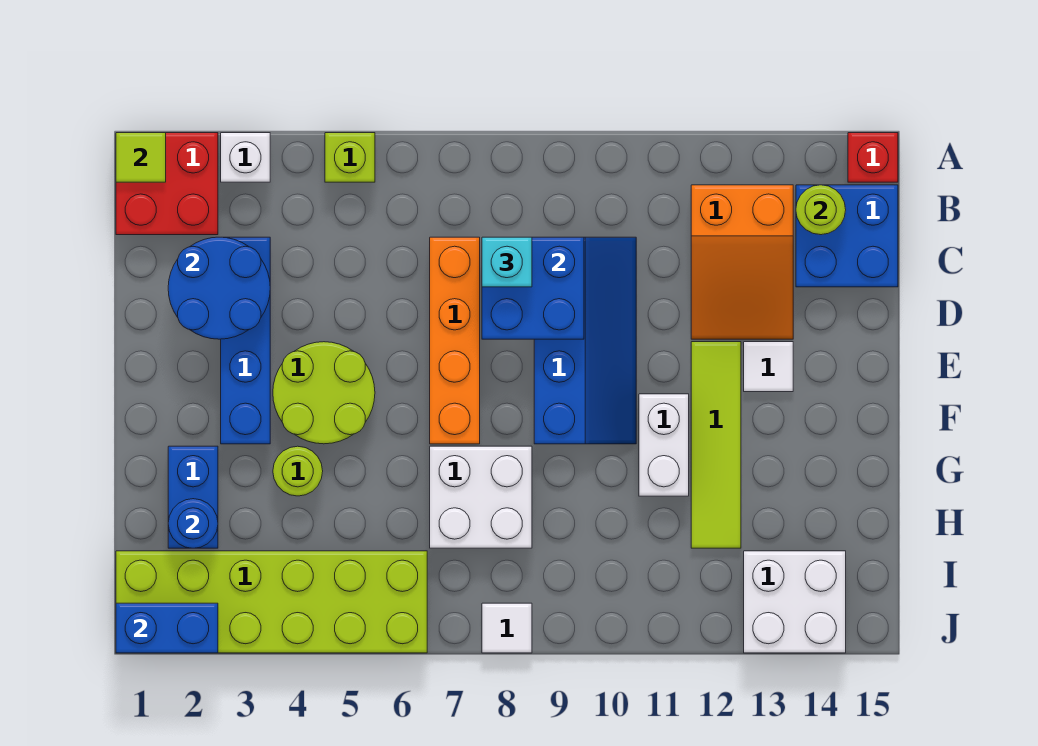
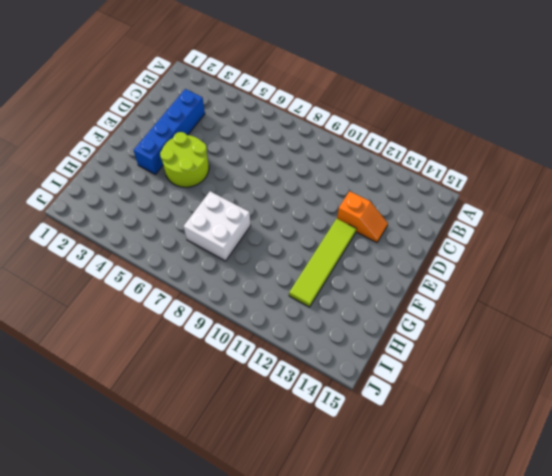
orange slope D12:D13 level 1 top 12 -> orange slope B12:D13 level 1 top B
none -> red brick A1:B2 level 1
none -> white brick A3 level 1
none -> lime brick A5 level 1

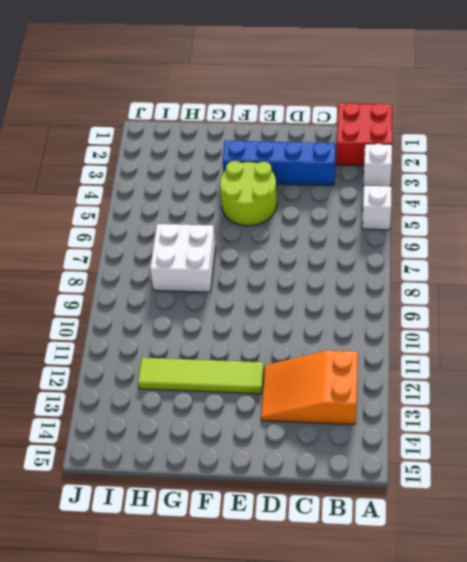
white brick A5 level 1 -> lime brick A5 level 1
none -> red brick A15 level 1
none -> blue brick B14:C15 level 1
none -> orange brick C7:F7 level 1

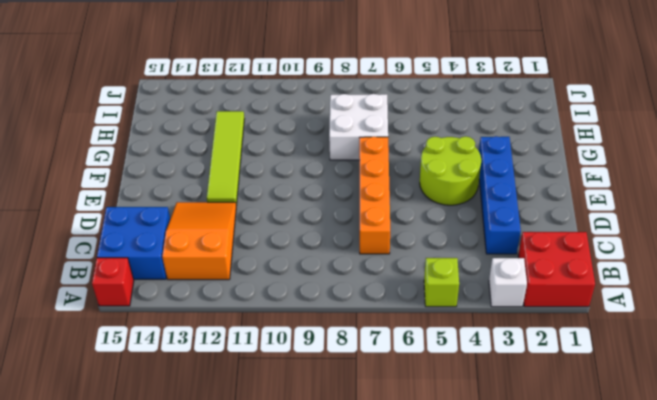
none -> blue slope C9:F10 level 1 top 9
none -> white tile E13 level 1
none -> white brick F11:G11 level 1

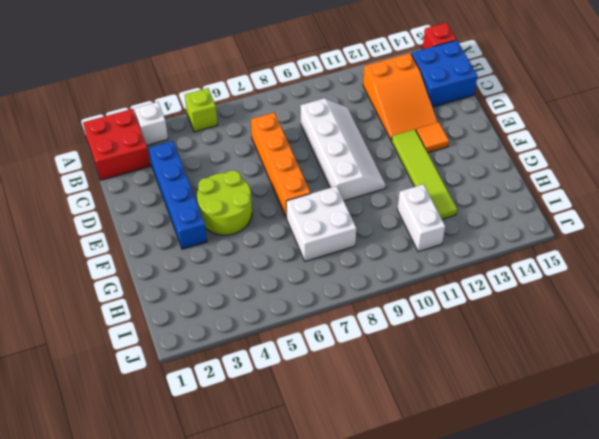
white slope C9:F10 level 1 top 9 -> blue slope C9:F10 level 1 top 9
orange tile E13 level 1 -> white tile E13 level 1
white brick H11:I11 level 1 -> white brick F11:G11 level 1
none -> blue brick G2:H2 level 1
none -> lime round brick G4 level 1
none -> lime brick I1:J6 level 1

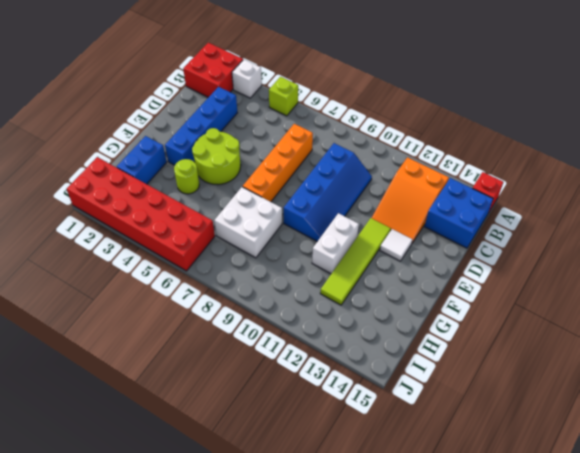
red brick I1:J6 level 1 -> lime brick I1:J6 level 1
none -> white brick I13:J14 level 1
none -> white tile J8 level 1
none -> lime tile A1 level 2

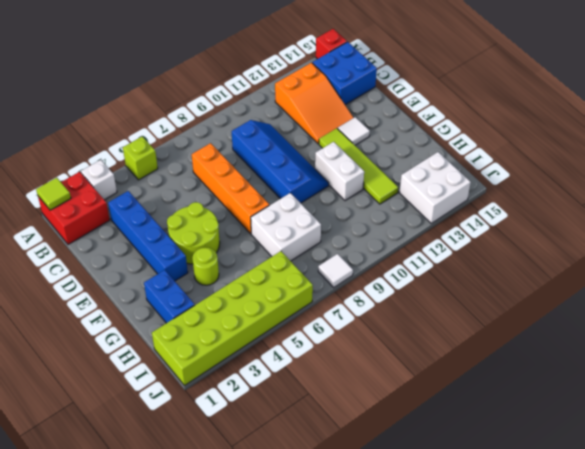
none -> lime round brick B14 level 2
none -> blue round brick C2:D3 level 2
none -> blue brick C8:D9 level 2

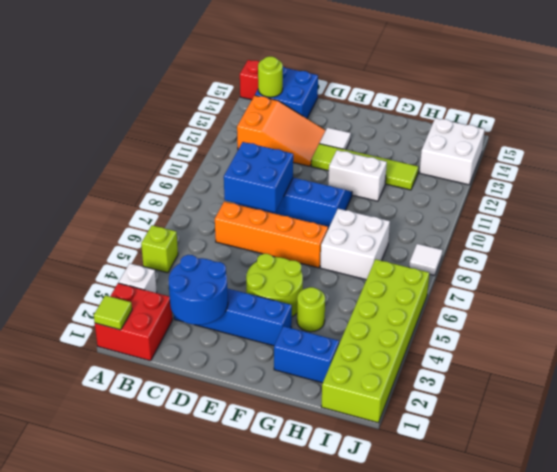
none -> blue round brick H2 level 2
none -> blue brick J1:J2 level 2
none -> cyan brick C8 level 3

